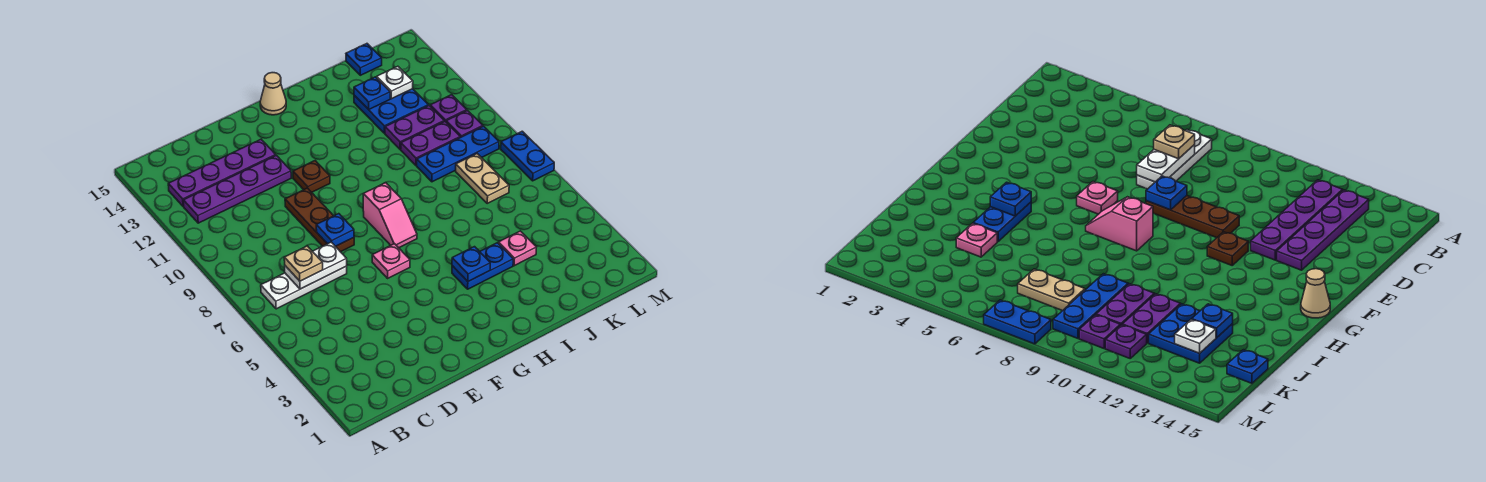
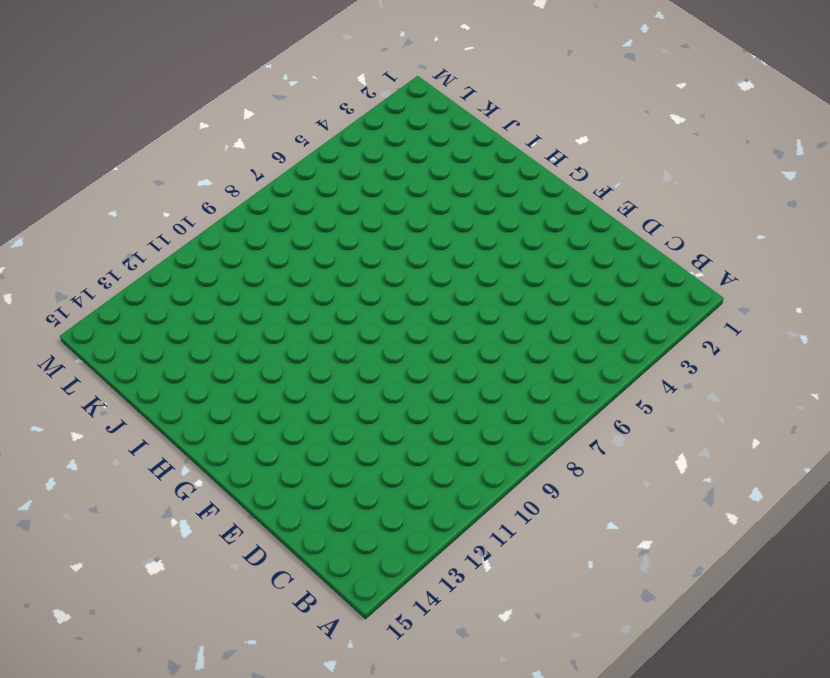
none -> white plate B7:D7 level 1
none -> purple plate B12:E12 level 1
none -> purple plate B13:E13 level 1

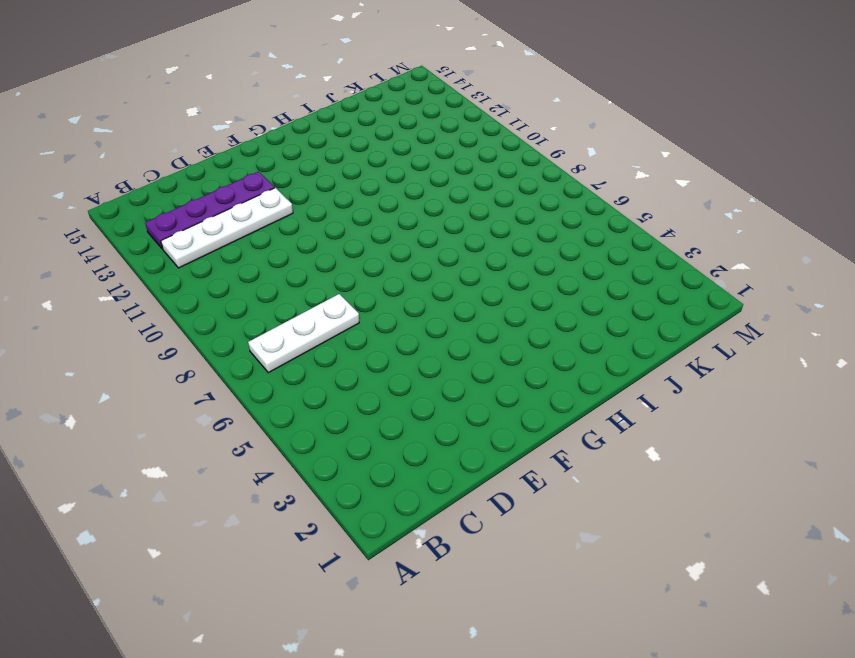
white plate B12:E12 level 1 -> purple plate B12:E12 level 1
none -> brown plate E8:E10 level 1
none -> pink plate F6 level 1
none -> brown plate F11 level 1

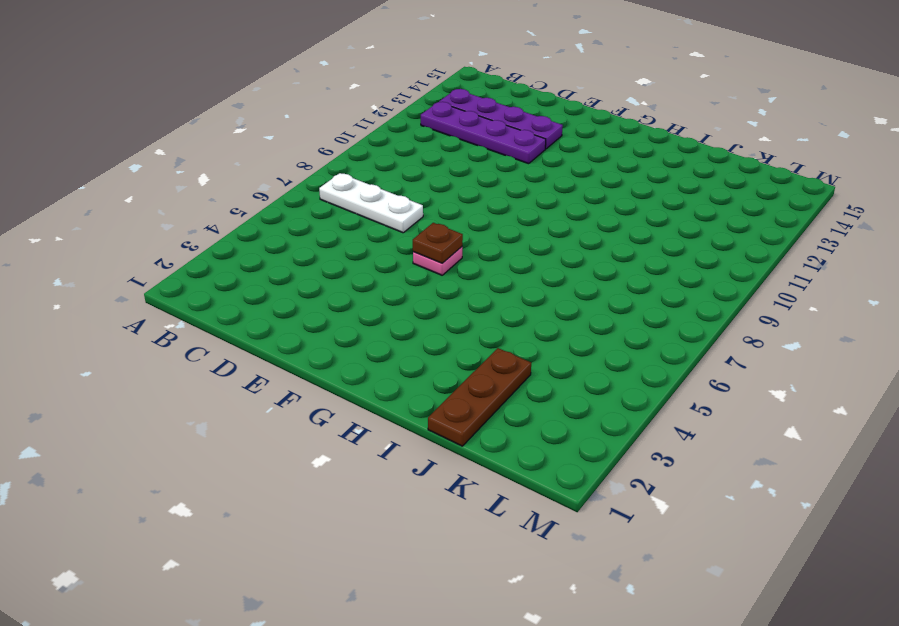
brown plate F6 level 2 -> brown plate F11 level 1
brown plate J1:J3 level 1 -> brown plate E8:E10 level 1
none -> pink slope G7:G8 level 1 top 8
none -> tan cone G15 level 1
none -> blue plate H4:I4 level 1

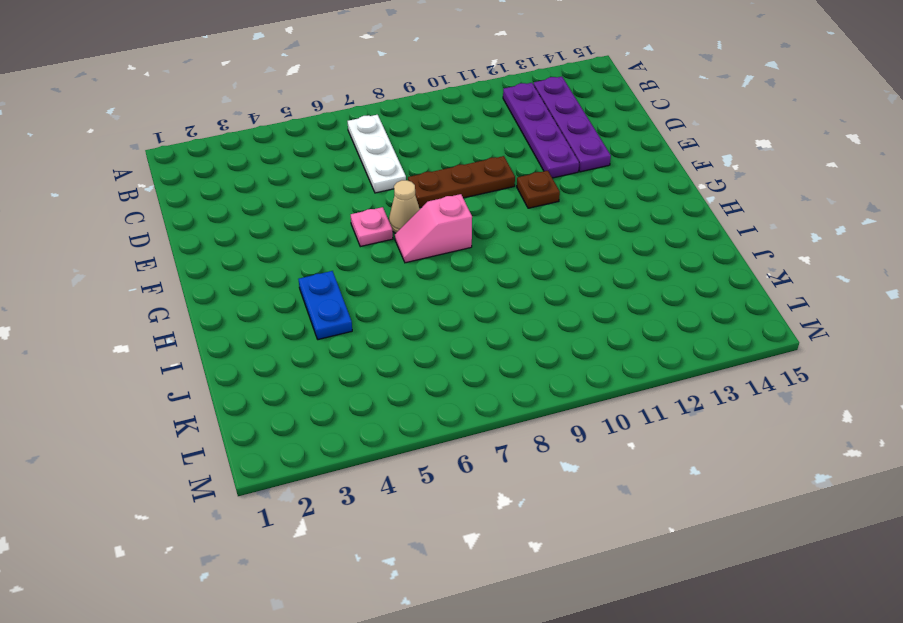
tan cone F7 level 1 -> tan cone G15 level 1
none -> pink plate J4 level 1
none -> blue plate J9:L9 level 1
none -> purple plate J10:K10 level 1

